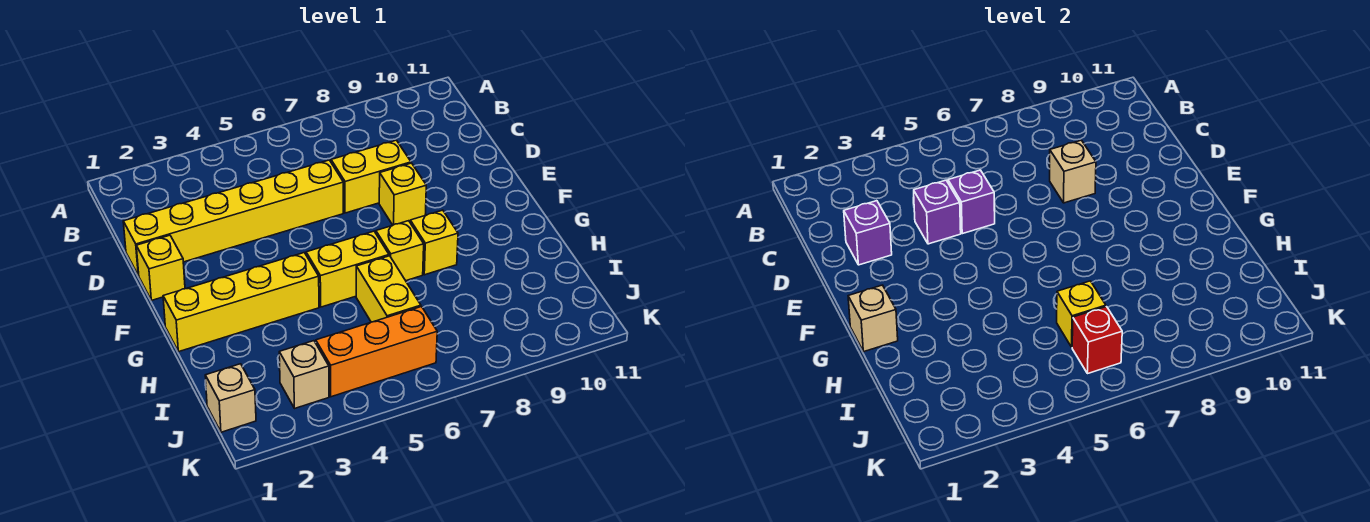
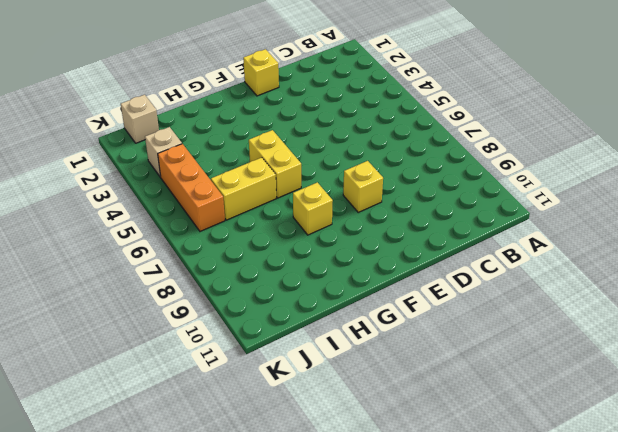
none -> yellow brick D1:D6 level 1
none -> yellow brick D7:D8 level 1
none -> yellow brick G1:G4 level 1

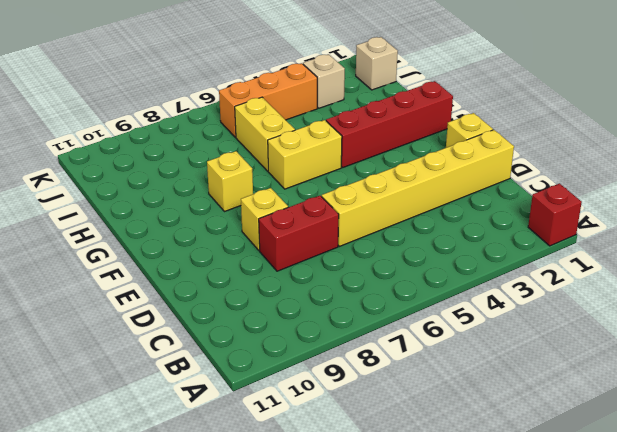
red brick A1 level 1 -> red brick J6 level 2
red brick D7:D8 level 1 -> yellow brick D7:D8 level 1
red brick G1:G4 level 1 -> yellow brick G1:G4 level 1
none -> yellow brick G7 level 1
none -> purple brick D2 level 2
none -> purple brick D4 level 2

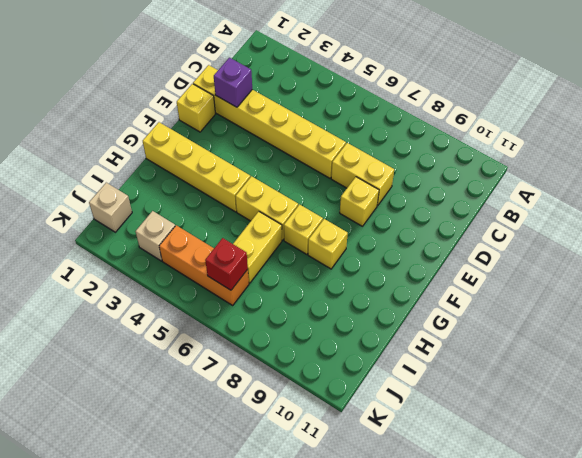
none -> purple brick D4 level 2
none -> purple brick D5 level 2
none -> tan brick D8 level 2

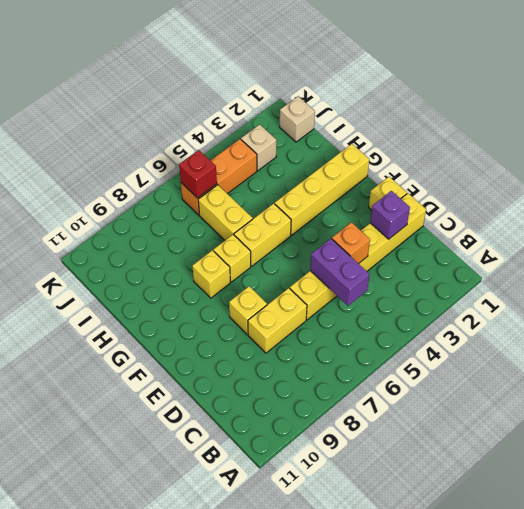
purple brick C5:D5 level 2 -> purple brick D5 level 2
orange brick D4 level 2 -> purple brick D4 level 2
none -> tan brick D8 level 2
none -> tan brick G1 level 2
none -> yellow brick I6 level 2

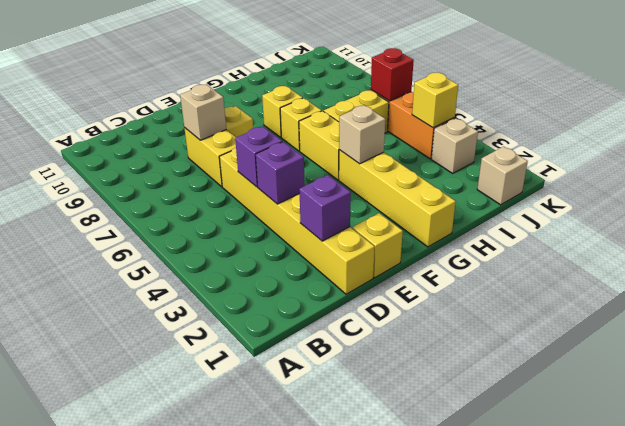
tan brick G4 level 2 -> tan brick G1 level 2
yellow brick J4 level 2 -> yellow brick I6 level 2

